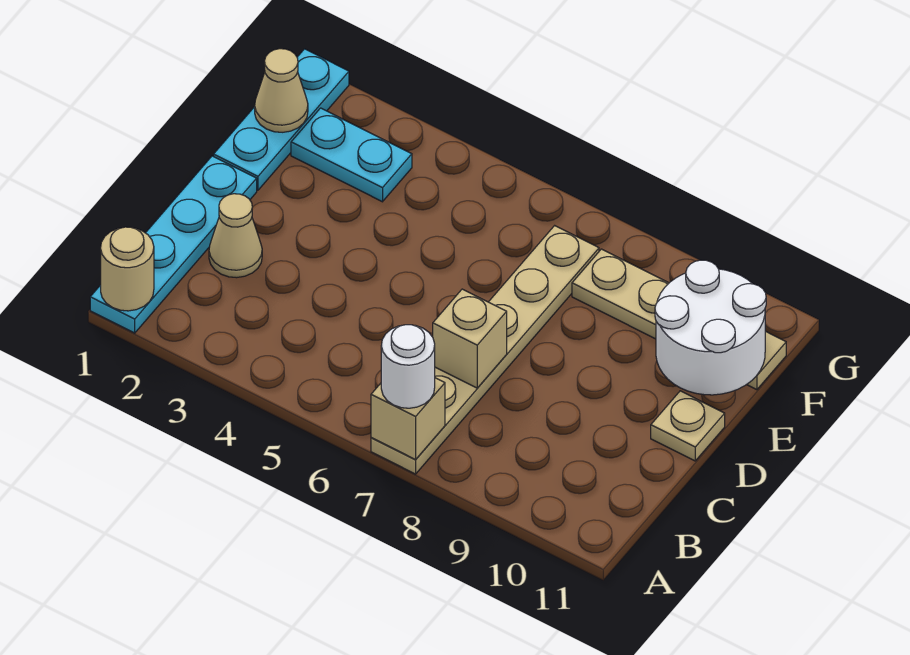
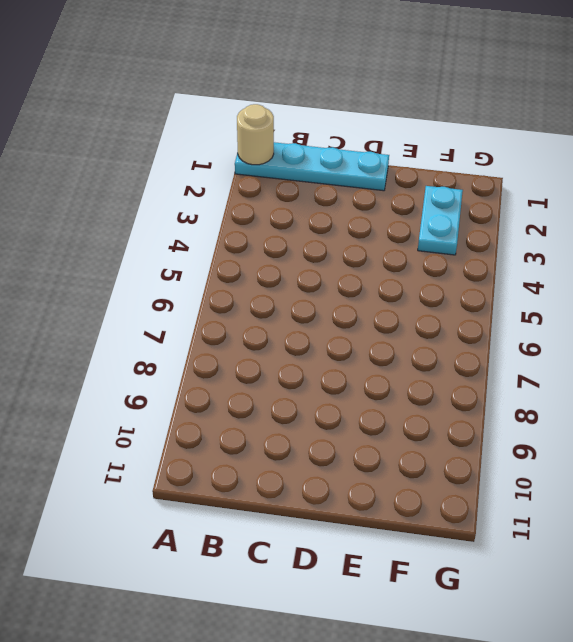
none -> tan plate A7:F7 level 1
none -> tan cone C2 level 1
none -> tan plate D11 level 1

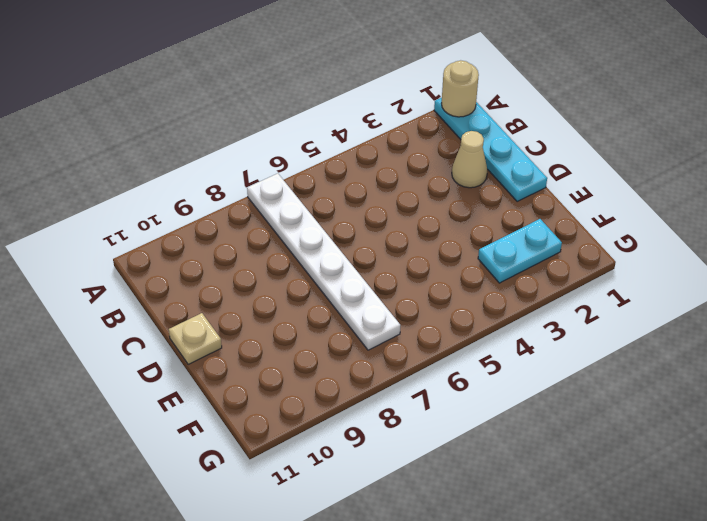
white plate A7:F7 level 1 -> tan plate A7:F7 level 1
none -> cyan plate E1:G1 level 1
none -> tan plate F8:F11 level 1
none -> tan brick A7 level 2

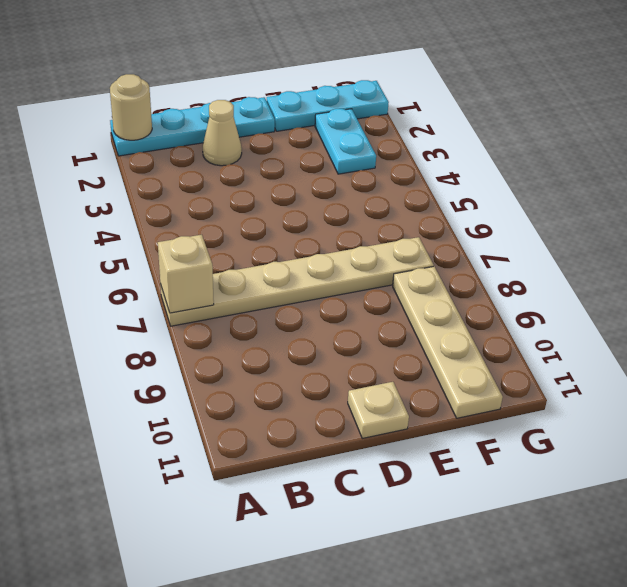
none -> tan brick C7 level 2
none -> white round brick E10:F11 level 2
none -> tan cone F1 level 2

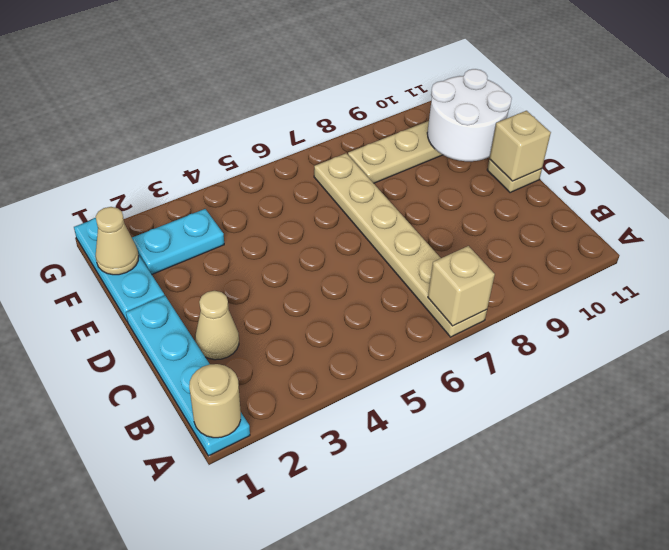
tan brick D11 level 2 -> tan brick C7 level 2
none -> white round brick A7 level 3

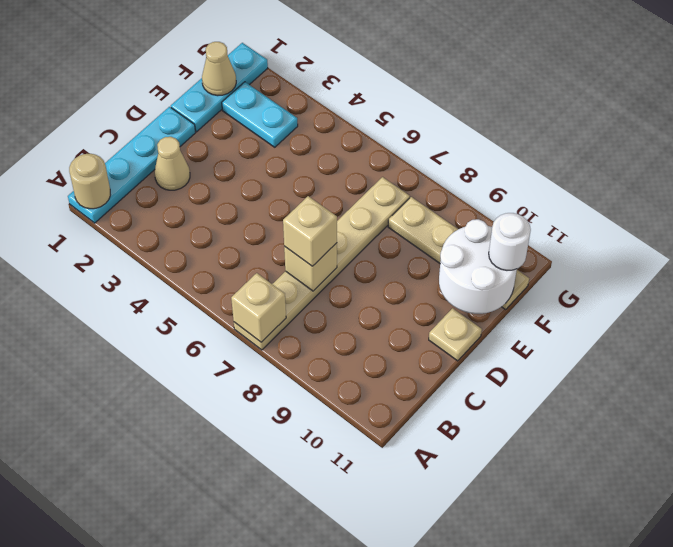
tan brick C7 level 3 -> none
white round brick F11 level 3 -> white round brick A7 level 3

